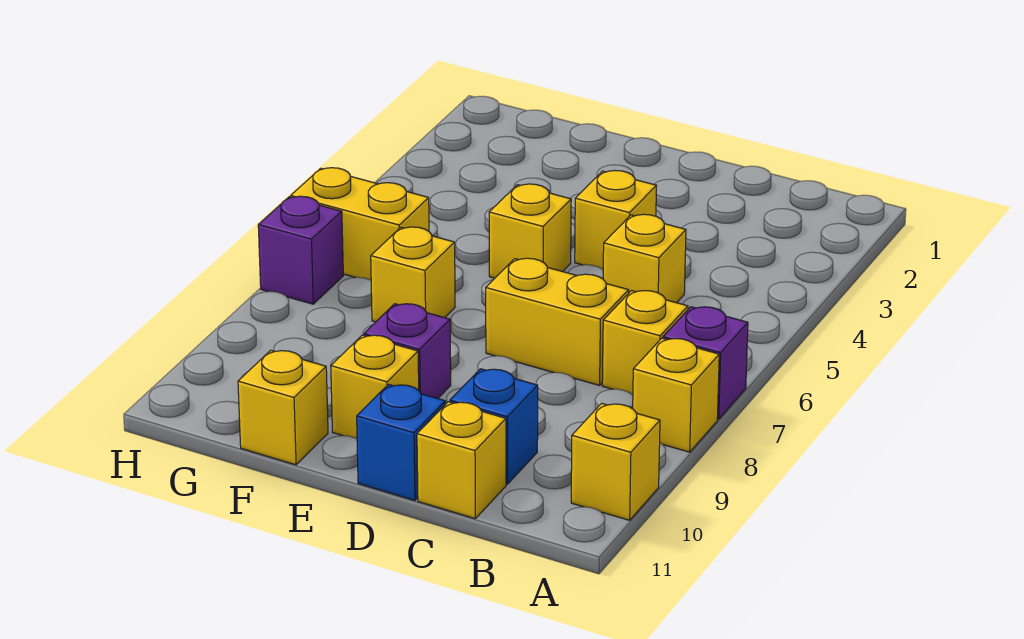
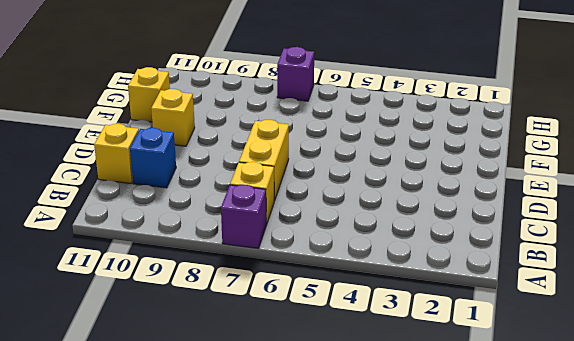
none -> yellow brick A8 level 1
none -> yellow brick A10 level 1
none -> yellow brick C5 level 1

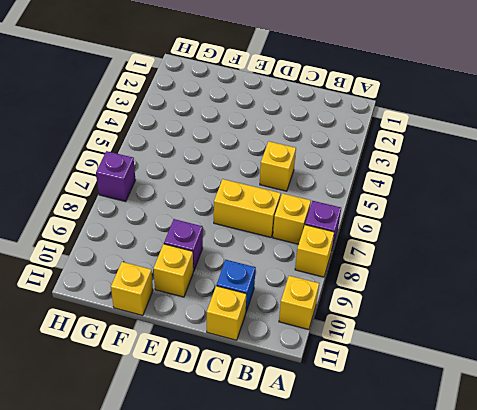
none -> yellow brick D4 level 1
none -> blue brick D11 level 1
none -> yellow brick E5 level 1

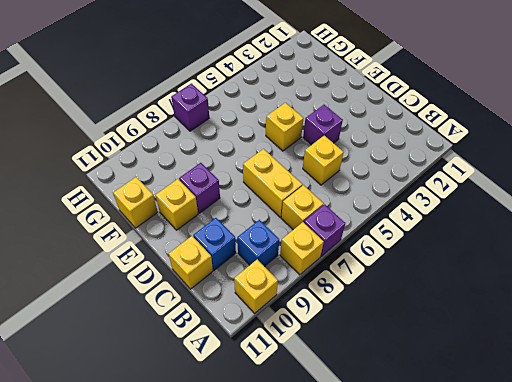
blue brick B9 level 1 -> blue brick D11 level 1
purple brick D4 level 1 -> yellow brick D4 level 1
none -> yellow brick F7 level 1
none -> yellow brick G6:H6 level 1

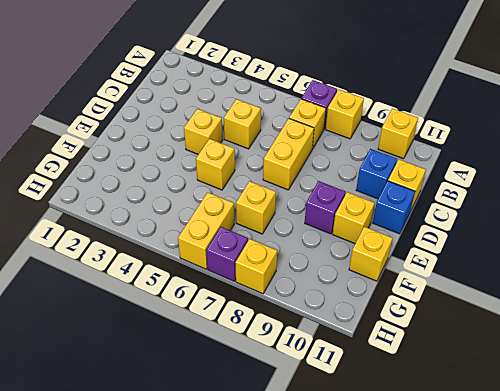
yellow brick H8 level 1 -> none

